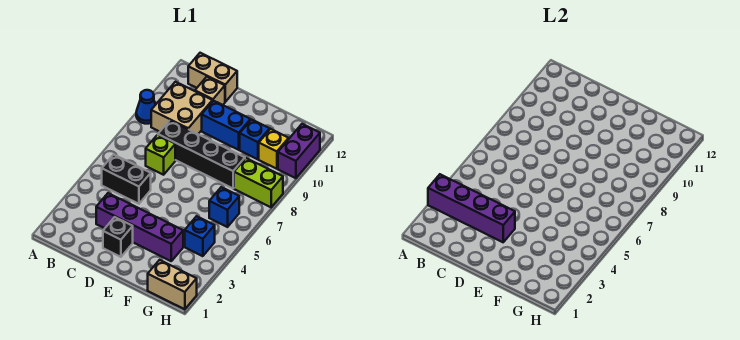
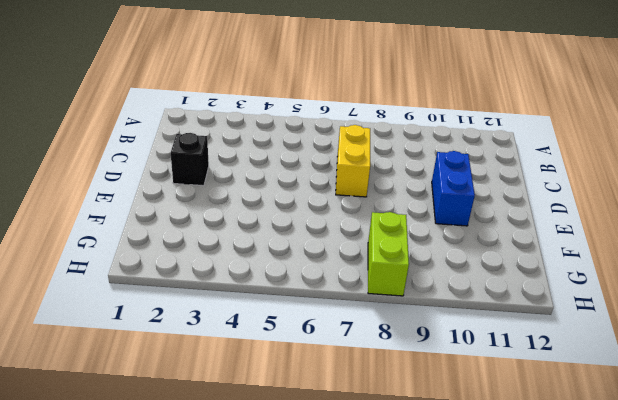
yellow brick C7:D7 level 1 -> lime brick C7 level 1
none -> blue cone A9 level 1
none -> black brick B5:C5 level 1
none -> tan brick B9:C10 level 1

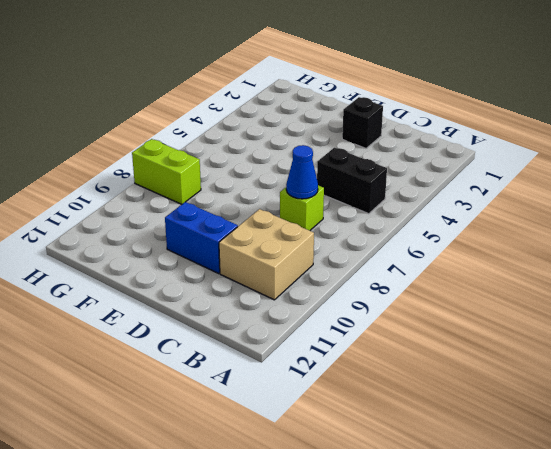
blue cone C7 level 2 -> blue cone A9 level 1
none -> tan brick B12:C12 level 1
none -> purple brick C3:F3 level 1
none -> black brick C8:F8 level 1

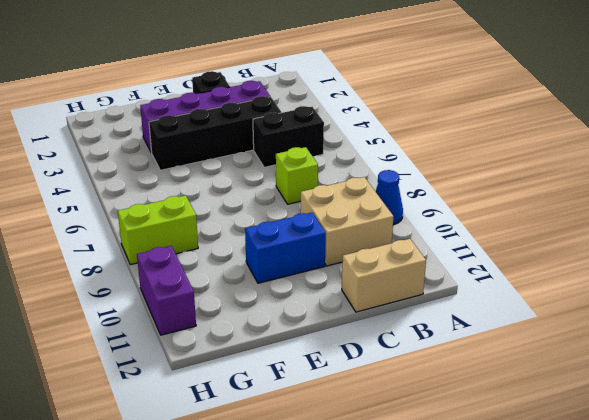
black brick C4:F4 level 1 -> black brick C8:F8 level 1
none -> tan brick C11 level 1
none -> blue brick F10 level 1
none -> tan brick G1:H1 level 1

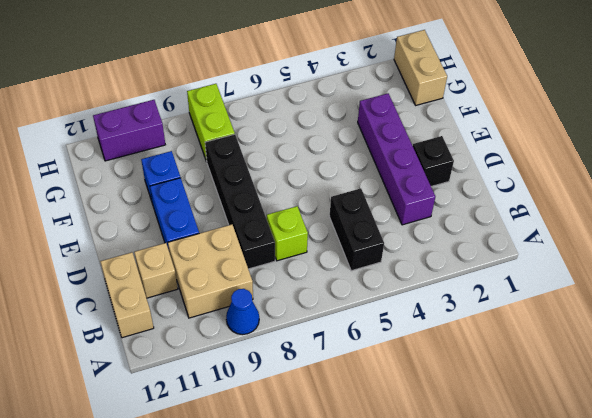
none -> blue brick G4 level 1
none -> blue brick G6 level 1
none -> yellow brick G10 level 1

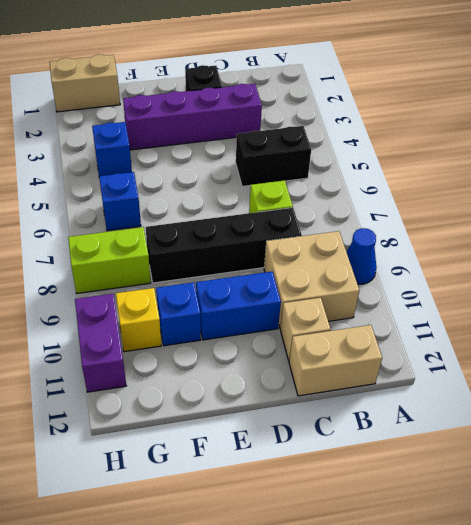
none -> purple brick A3:D3 level 2

